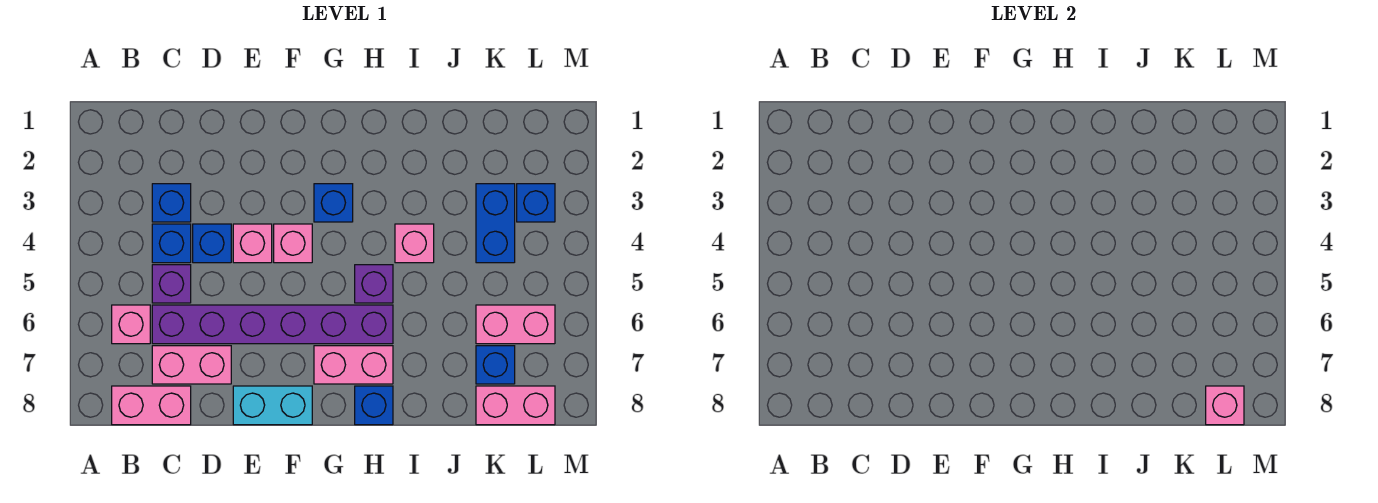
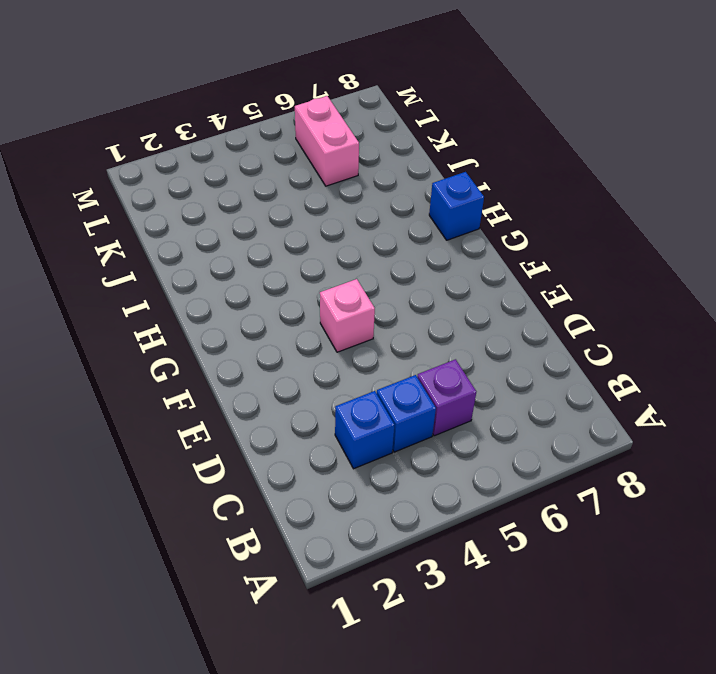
none -> pink brick B6 level 1
none -> pink brick B8:C8 level 1
none -> purple brick C6:H6 level 1

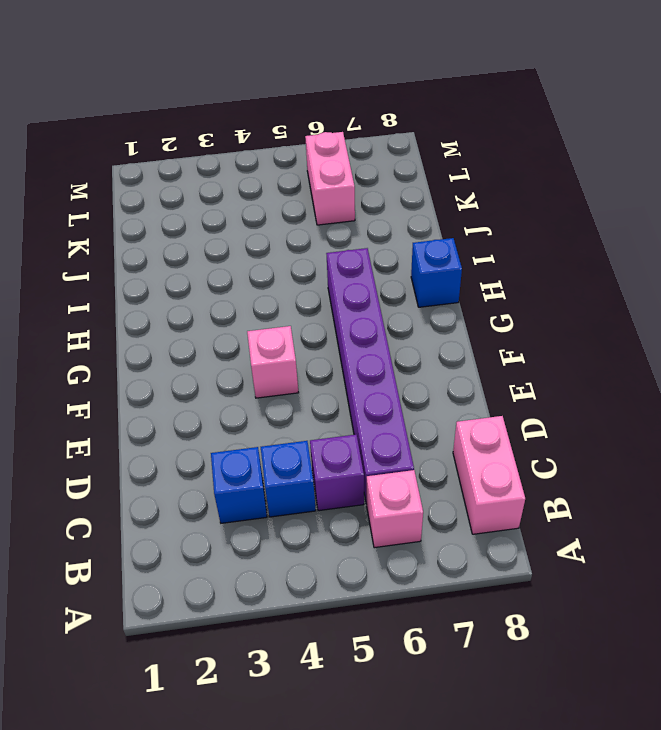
none -> pink brick C7:D7 level 1
none -> blue brick D4 level 1
none -> pink brick E4 level 1

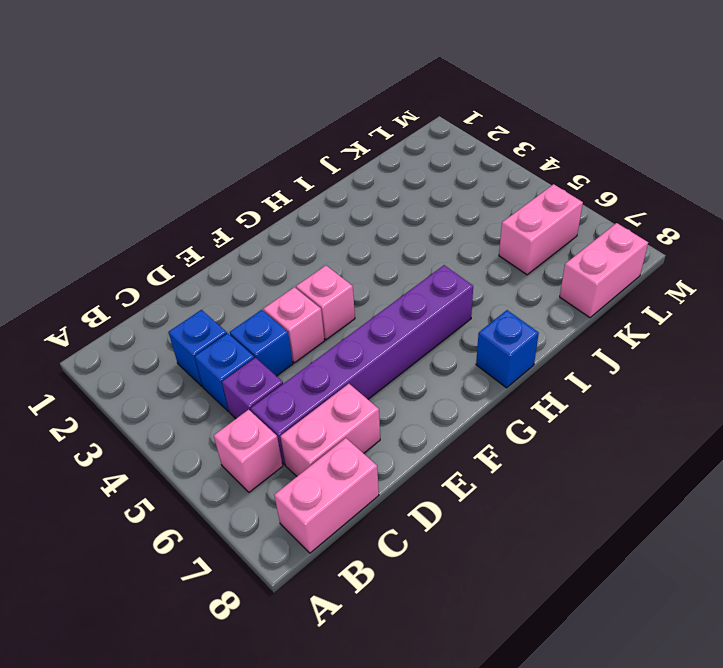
none -> cyan brick E8:F8 level 1
none -> blue brick G3 level 1
none -> pink brick G7:H7 level 1

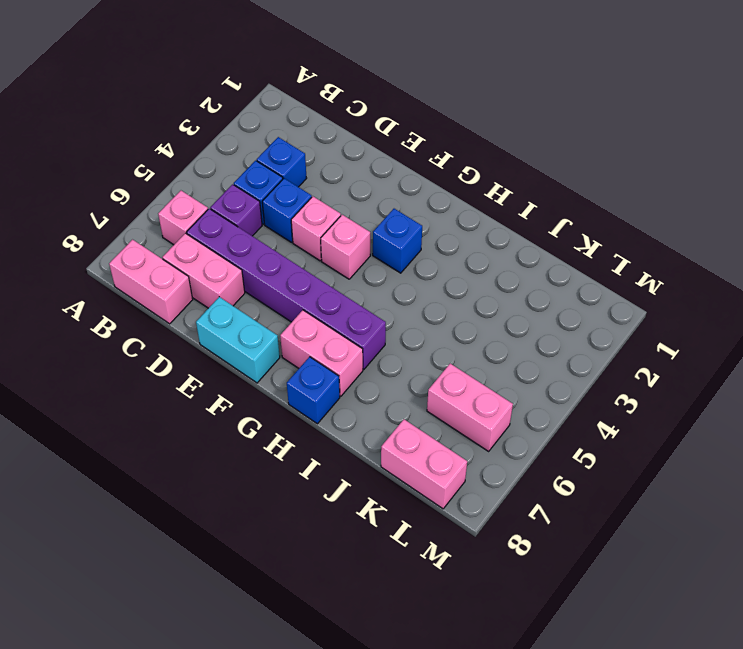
none -> purple brick H5 level 1
none -> pink brick I4 level 1
none -> blue brick K3:K4 level 1

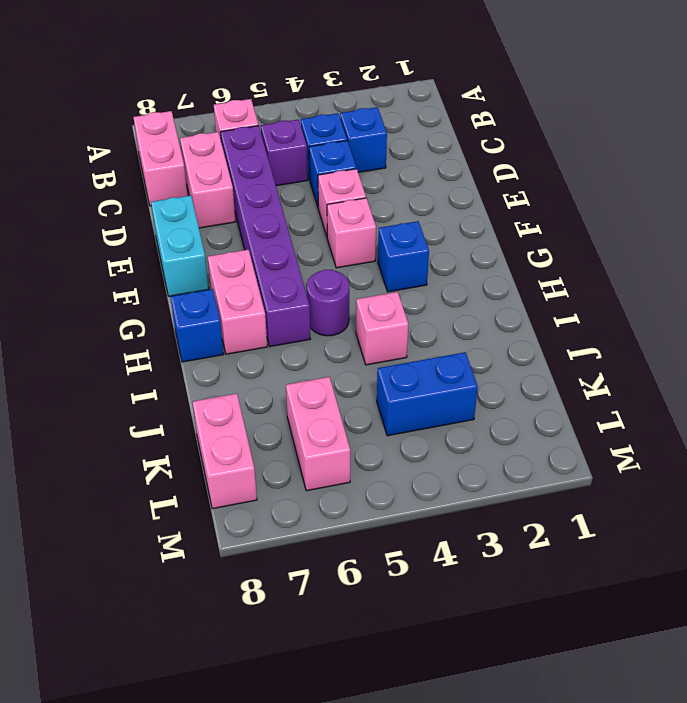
purple round brick H5 level 1 -> purple brick H5 level 1
none -> blue brick K7 level 1
none -> blue brick L3 level 1
none -> pink brick L8 level 2

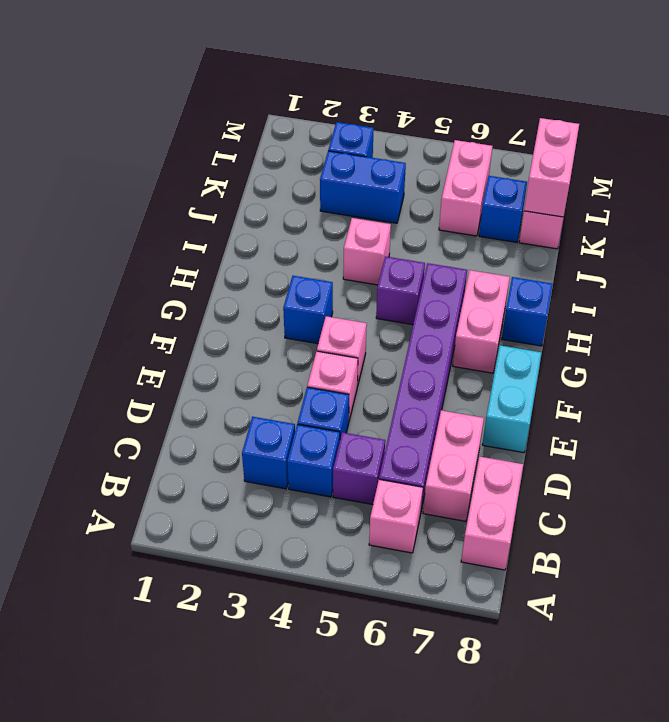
pink brick K8:L8 level 2 -> pink brick L8 level 2

